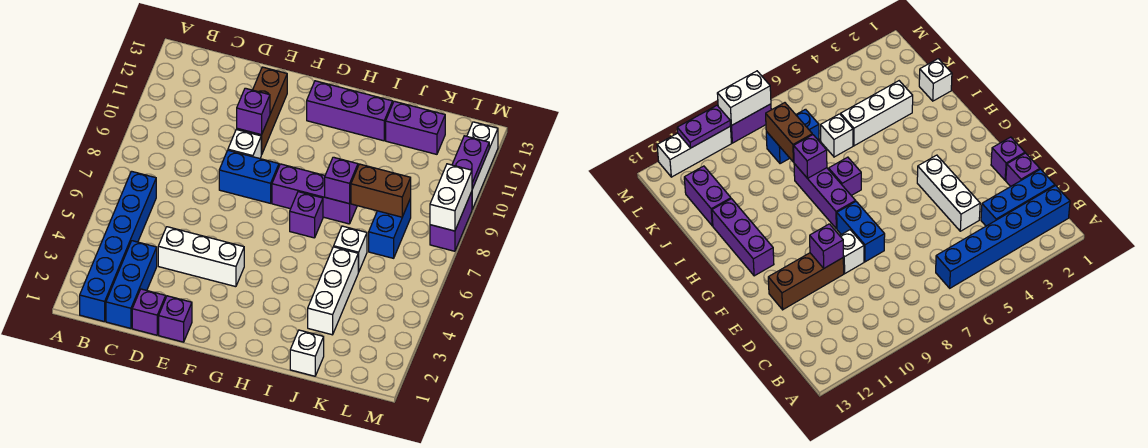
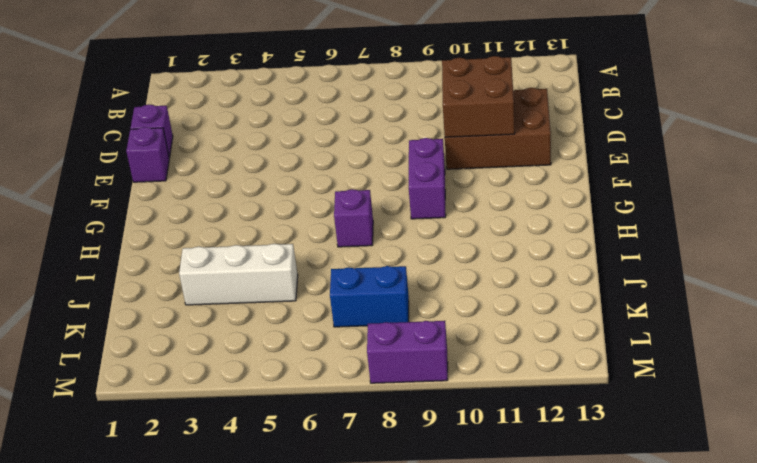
brown brick D10:E12 level 1 -> brown brick E10:E12 level 1
brown brick D10:E11 level 2 -> purple brick E10 level 2
purple brick F9:G9 level 1 -> purple brick J12:K12 level 1
none -> blue brick B1:B6 level 1
none -> blue brick C1:C3 level 1
none -> white brick D4:F4 level 1

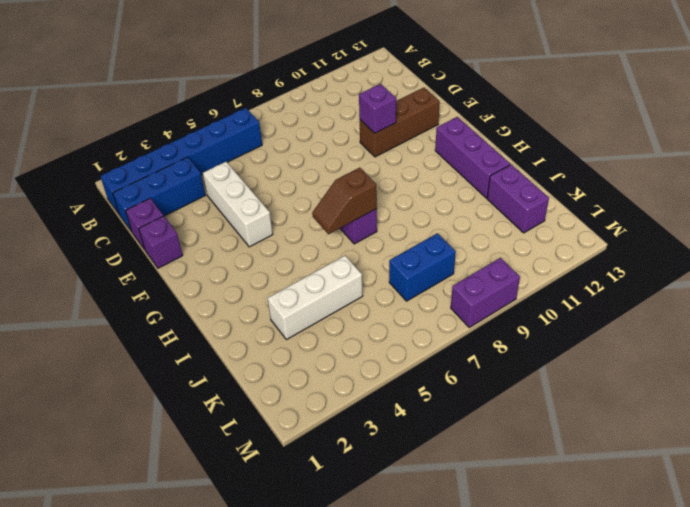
brown slope H6:H7 level 2 top 7 -> none
none -> blue brick E8:F8 level 1
none -> white brick E9 level 1
none -> purple brick G8:I8 level 1

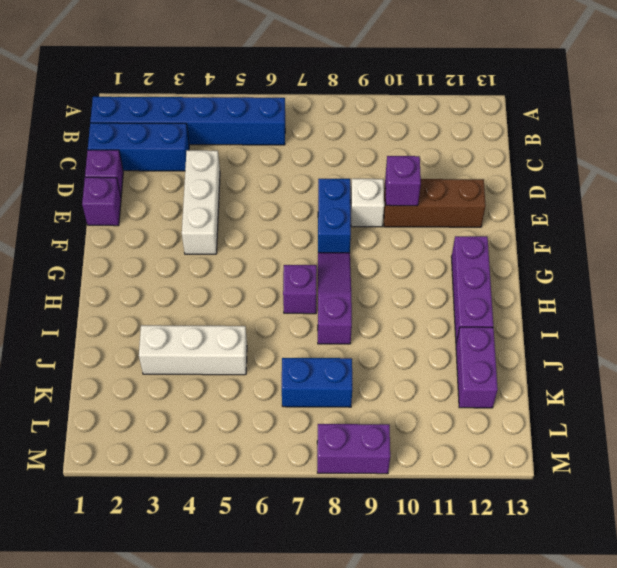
purple slope G8:I8 level 1 top I -> purple brick G8:I8 level 1
none -> white brick J1 level 1
none -> white brick J6 level 1
none -> white brick M10:M12 level 1

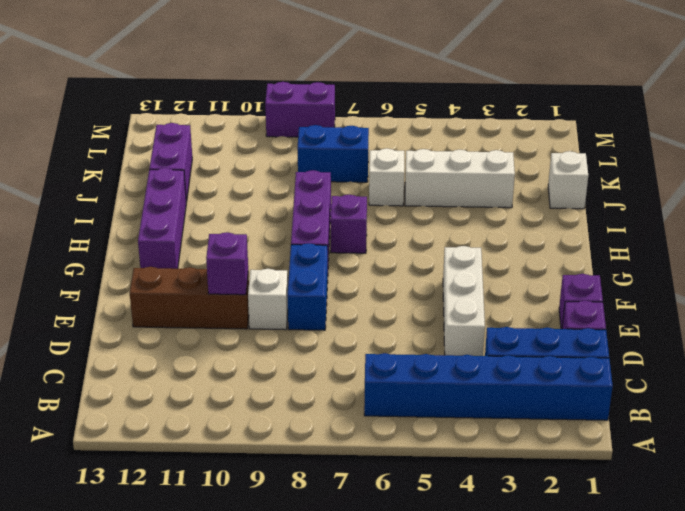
none -> white brick M10:M12 level 1
none -> purple brick I8 level 2
none -> brown brick J8:K8 level 2

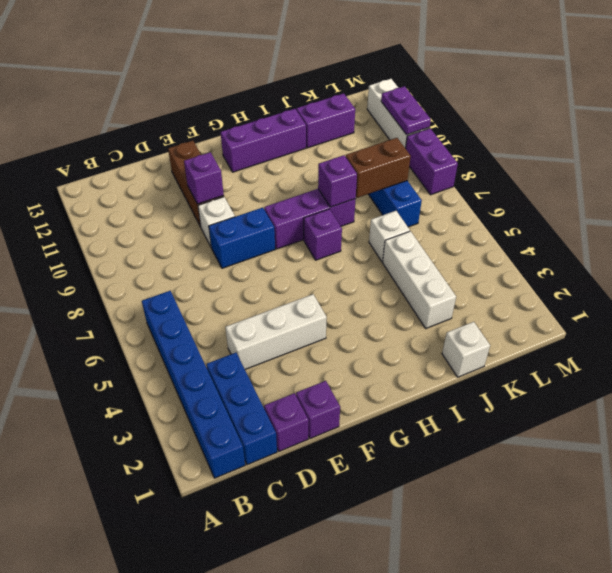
none -> white brick M8:M9 level 2

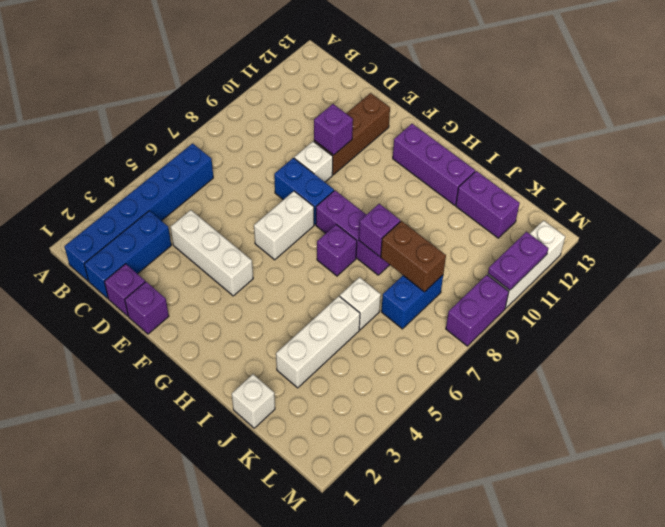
white brick F6:F7 level 1 -> white brick M8:M9 level 2

